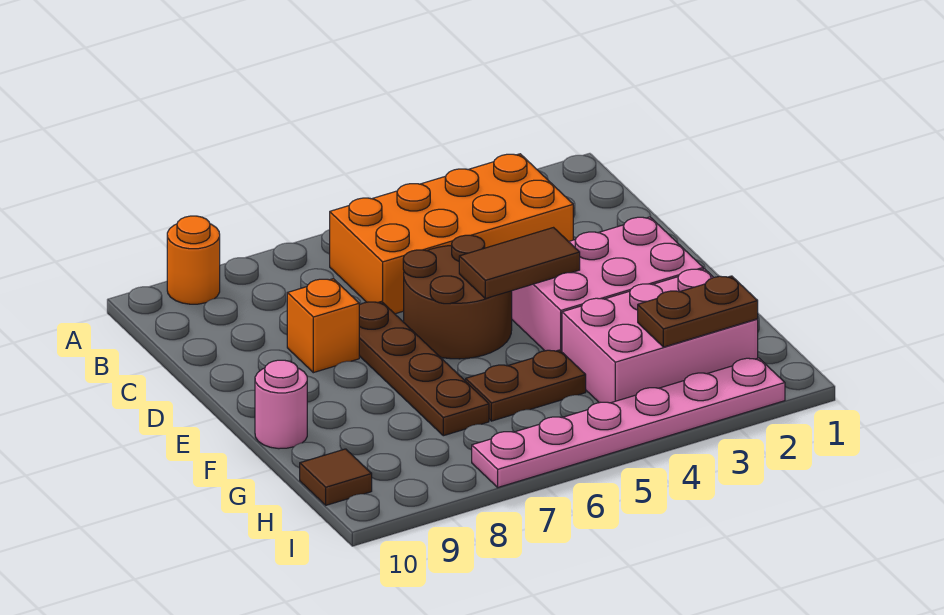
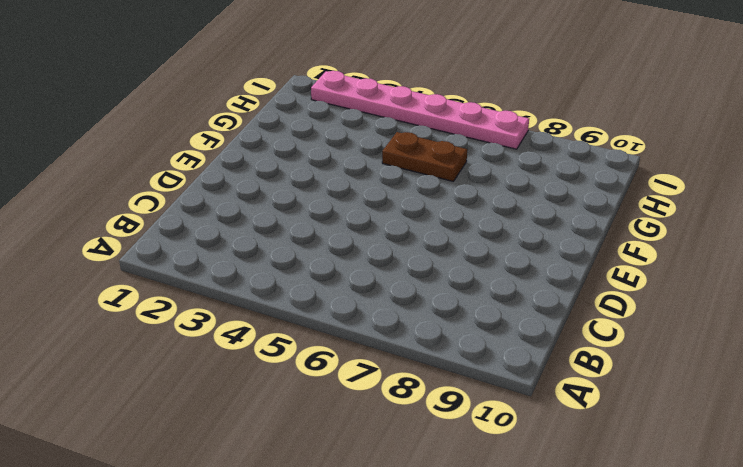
none -> orange round brick A9 level 1
none -> orange brick B3:C6 level 1
none -> brown round brick D5:E6 level 1

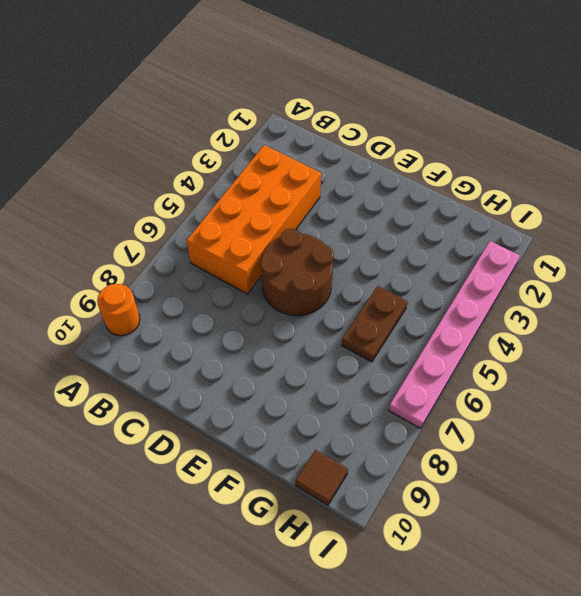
none -> brown plate D7:G7 level 1
none -> orange brick D8 level 1
none -> pink brick E2:F4 level 1

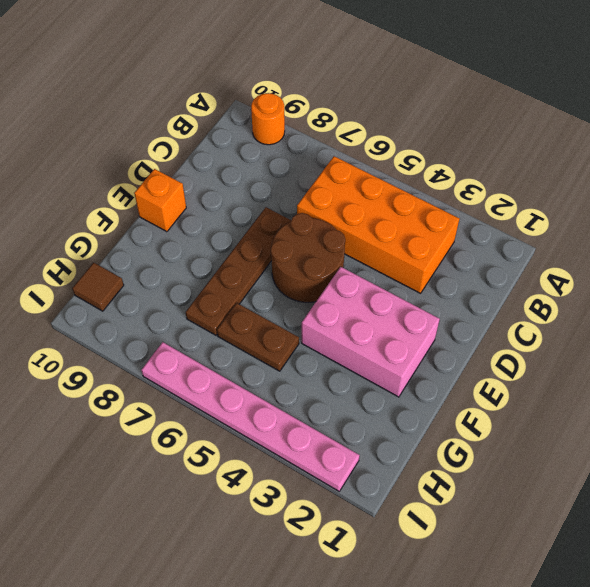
orange brick E10 level 1 -> orange brick D8 level 1
none -> pink round brick F10 level 1
none -> pink brick G2:H4 level 1
none -> brown tile E4:E5 level 2

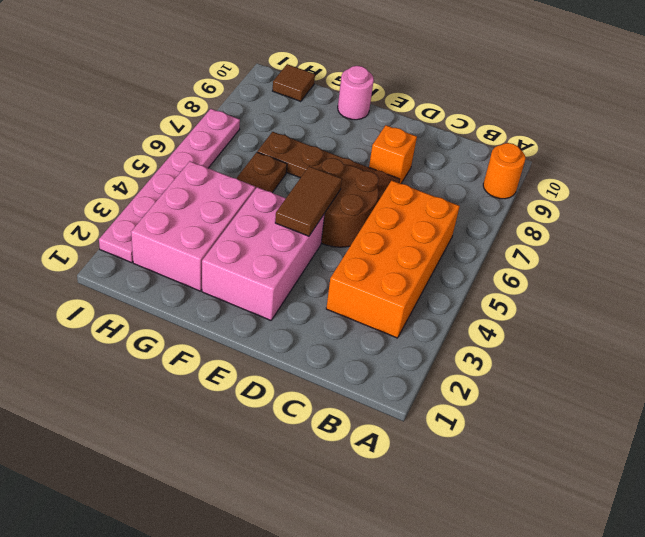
none -> brown plate H2:H3 level 2

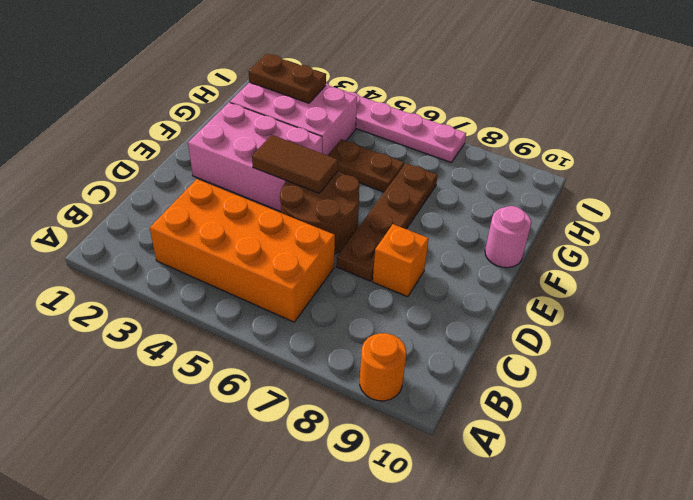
none -> brown tile H10 level 1

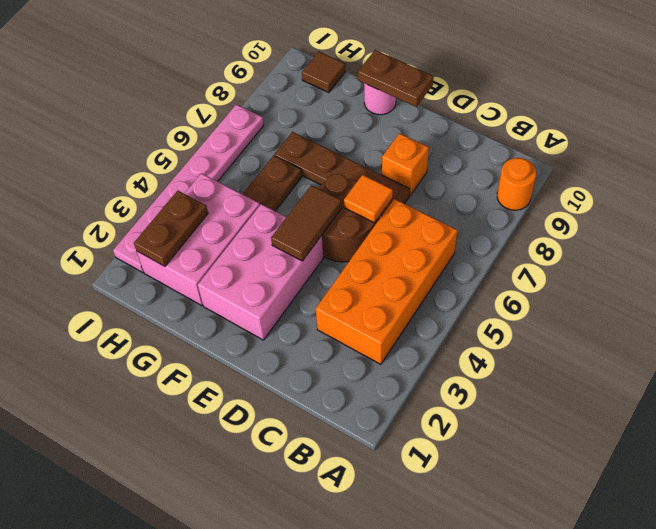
orange tile D6 level 2 -> none
brown plate E10:F10 level 2 -> none

